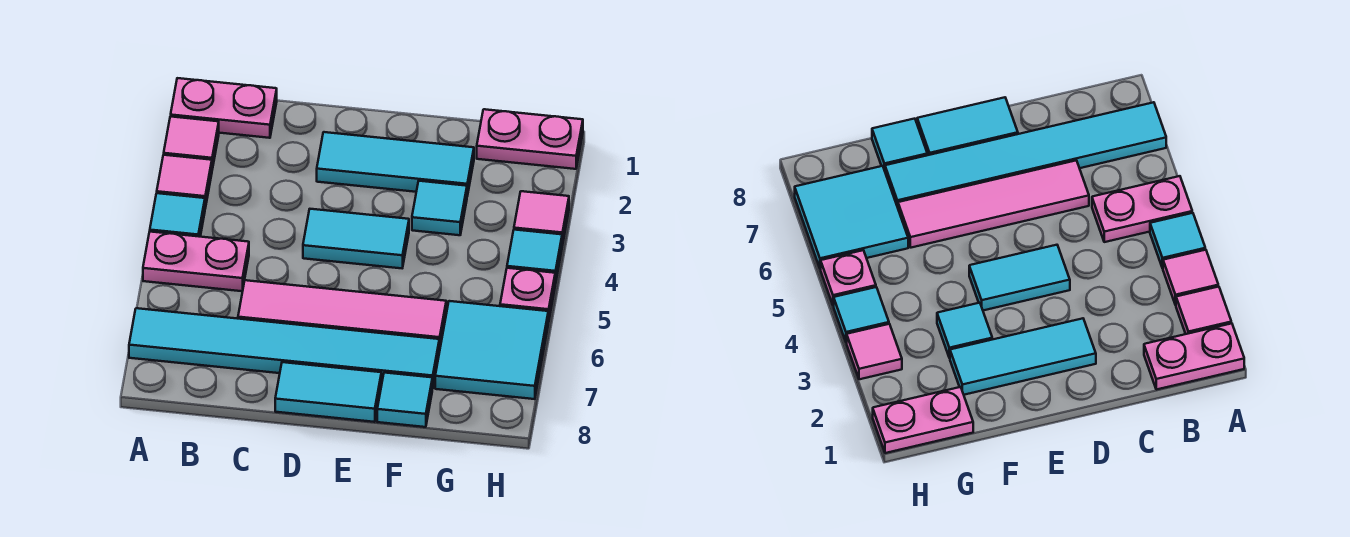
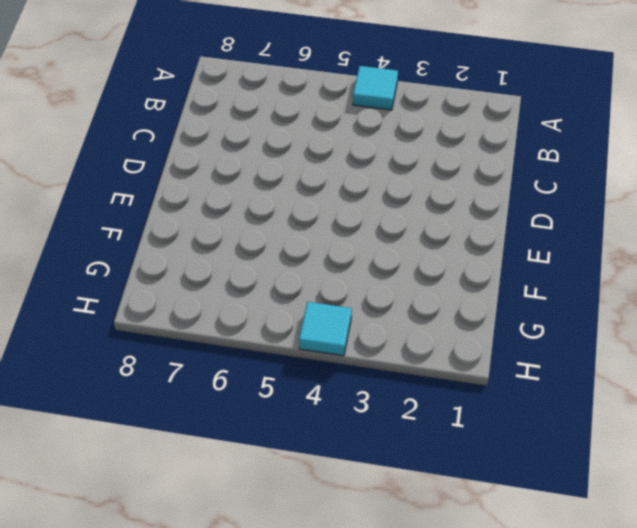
none -> pink plate A1:B1 level 1
none -> pink tile A2 level 1
none -> pink tile A3 level 1

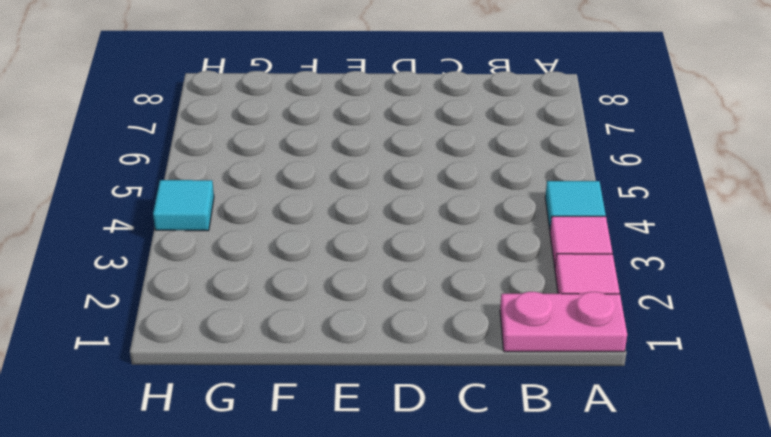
none -> pink plate A5:B5 level 1
none -> cyan tile A7:F7 level 1
none -> pink tile C6:F6 level 1

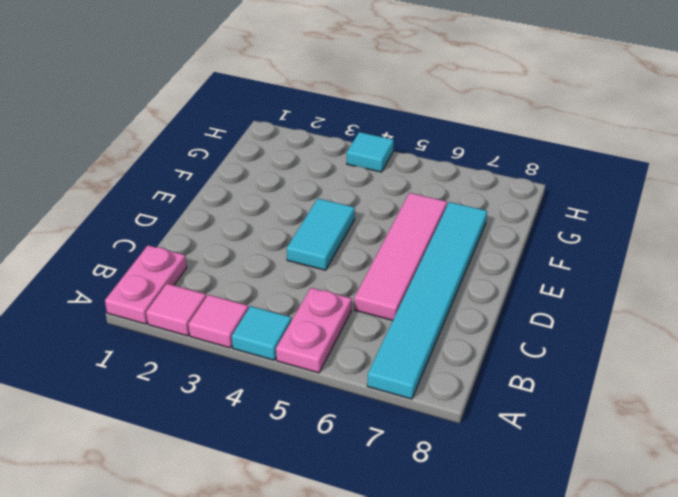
none -> cyan tile D2:F2 level 1
none -> cyan tile D8:E8 level 1
none -> cyan tile F3 level 1

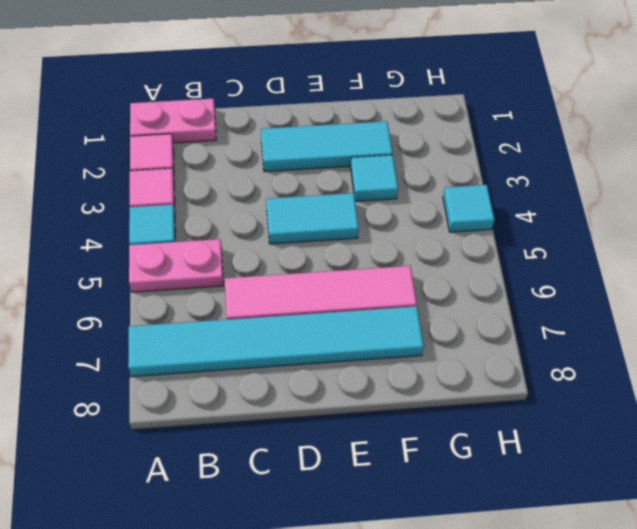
none -> cyan tile D8:E8 level 1
none -> cyan tile F8 level 1
none -> pink plate G1:H1 level 1

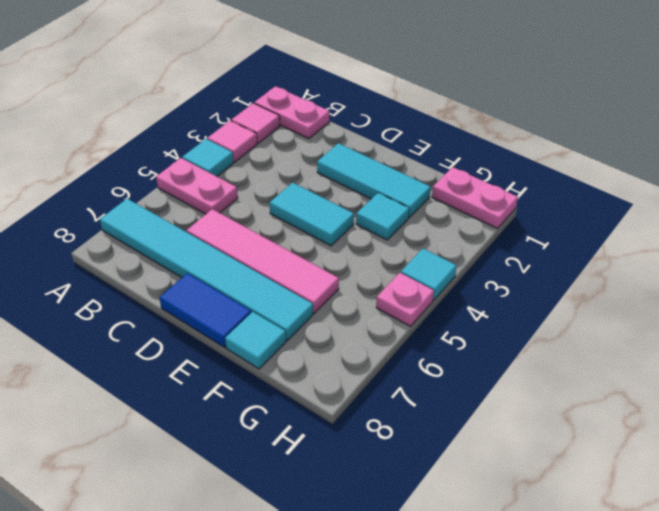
blue tile D8:E8 level 1 -> cyan tile D8:E8 level 1
none -> cyan tile G6:H7 level 1
none -> pink tile H3 level 1

